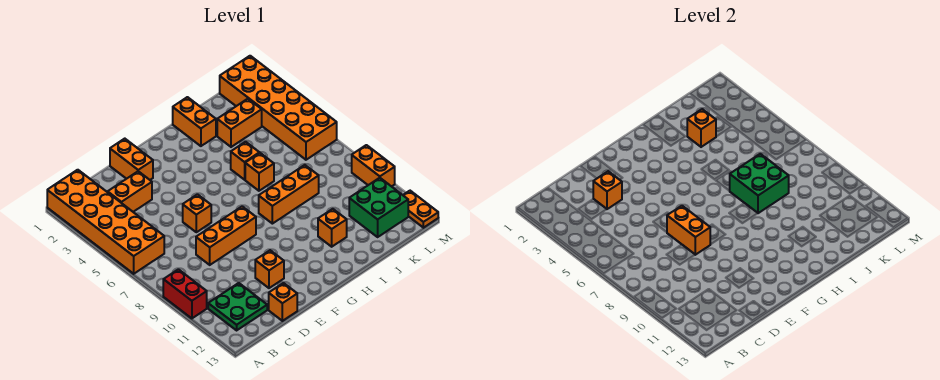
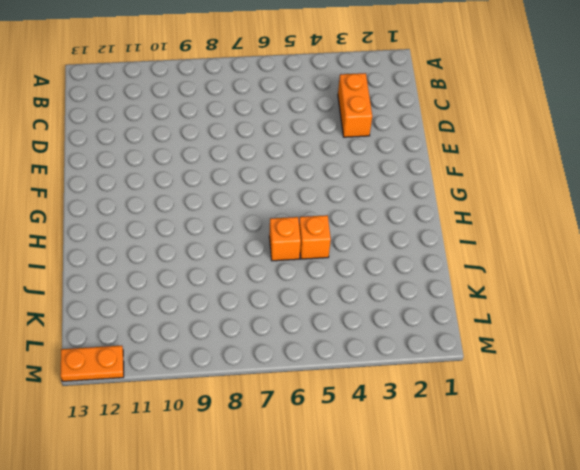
none -> orange brick A1:B6 level 1
none -> red brick A9:A10 level 1
none -> green plate B11:C12 level 1

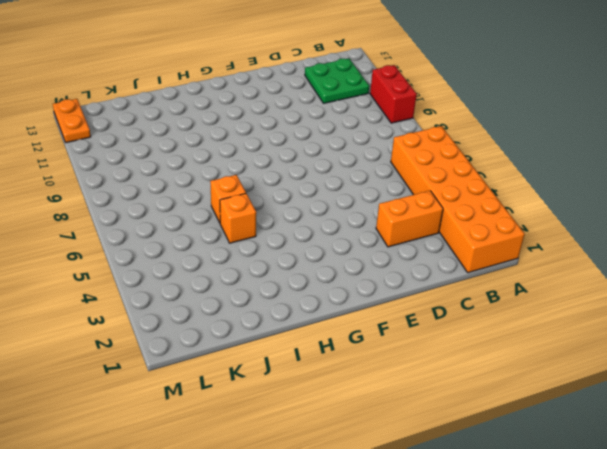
none -> orange brick D8:F8 level 1
none -> orange brick D13 level 1
none -> orange brick E1:E2 level 1

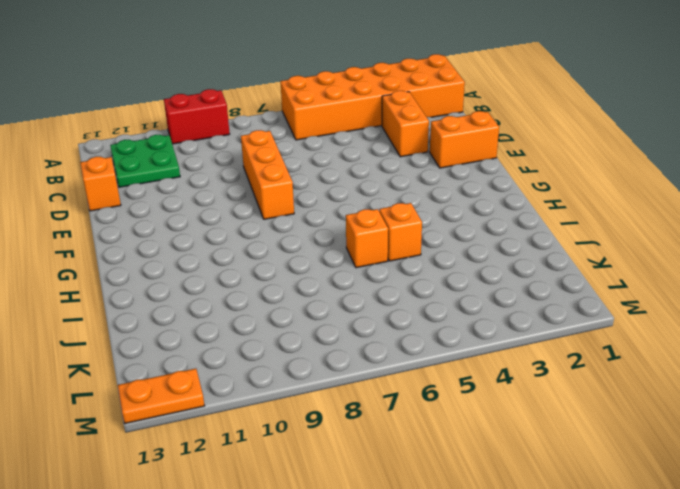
none -> orange brick E6 level 1
none -> orange brick E11 level 1
none -> orange brick H8:J8 level 1

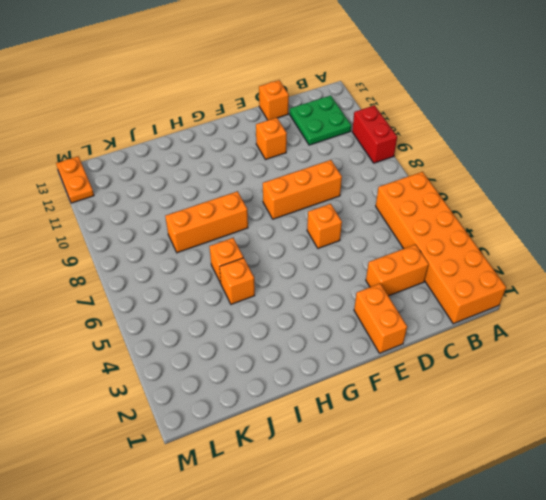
none -> orange brick I1:I2 level 1
none -> orange brick I11 level 1
none -> orange brick J3:K3 level 1

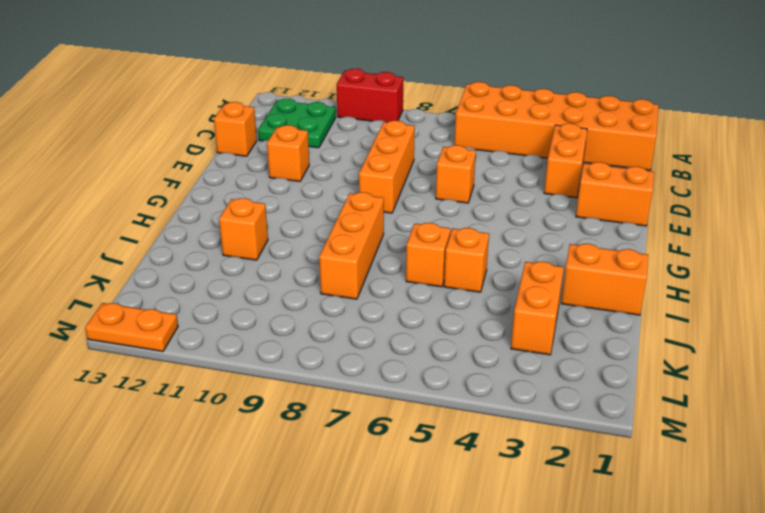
none -> green brick K11:L12 level 1
none -> orange brick L1:M6 level 1
none -> orange brick M9:M10 level 1

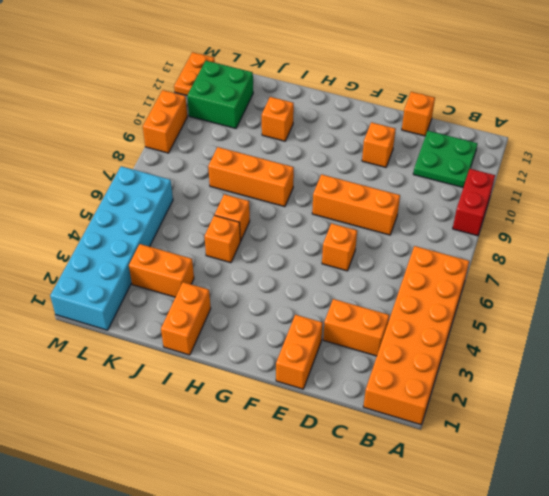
cyan brick L1:M6 level 1 -> orange brick L1:M6 level 1
none -> orange brick D3 level 2
none -> orange brick E7:E8 level 2
none -> green brick I7:J8 level 2

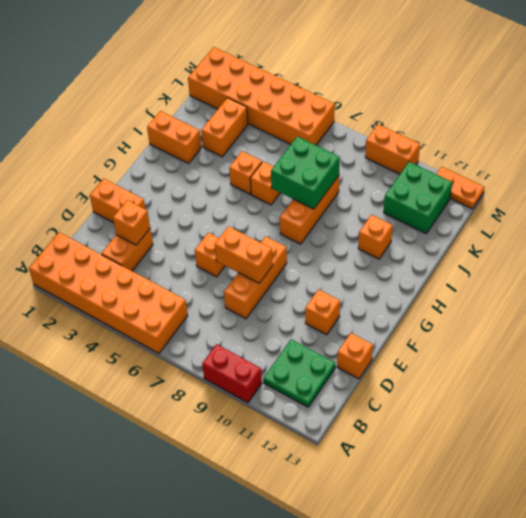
none -> orange brick J3 level 2

